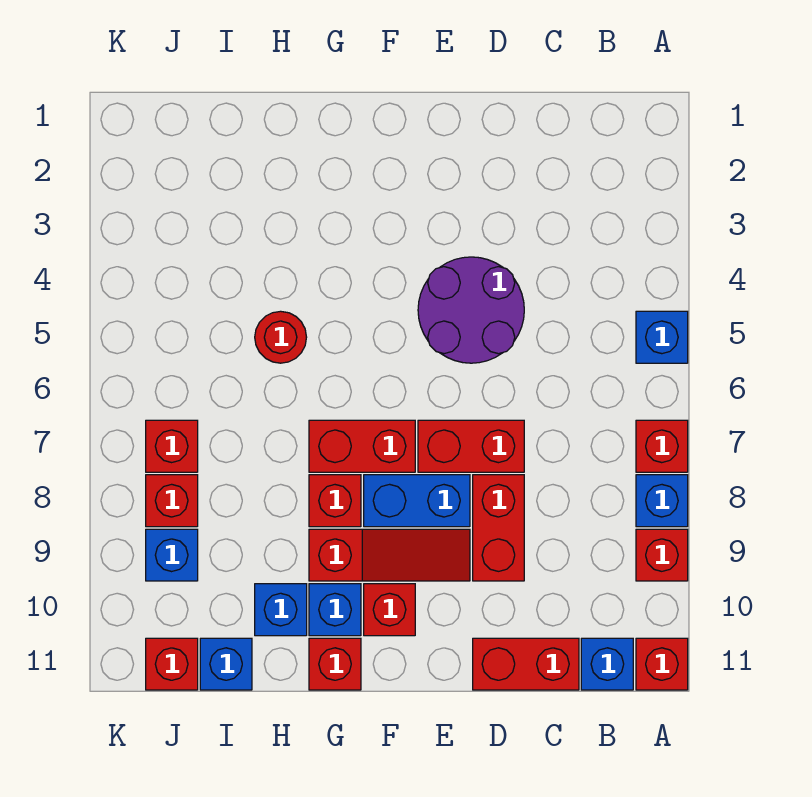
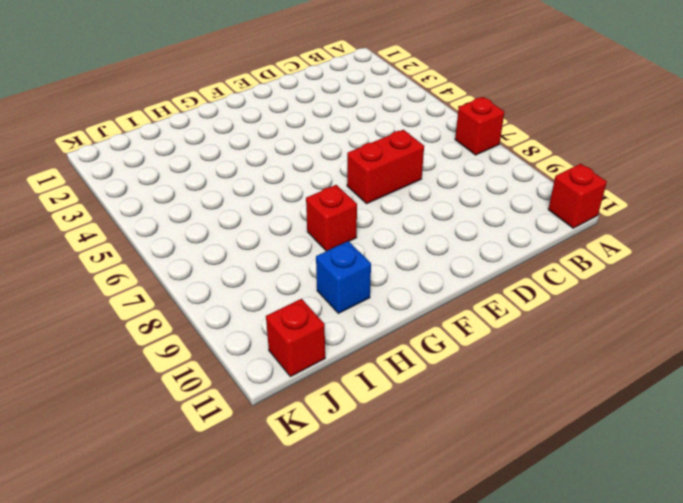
none -> blue brick A5 level 1
none -> blue brick A8 level 1
none -> red brick A9 level 1

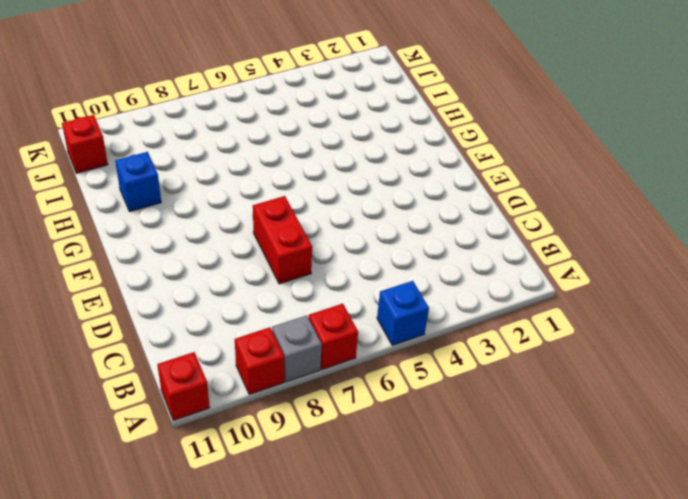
grey brick A8 level 1 -> blue brick A8 level 1
none -> blue brick B11 level 1
none -> red brick C11:D11 level 1
none -> purple round brick D4:E5 level 1

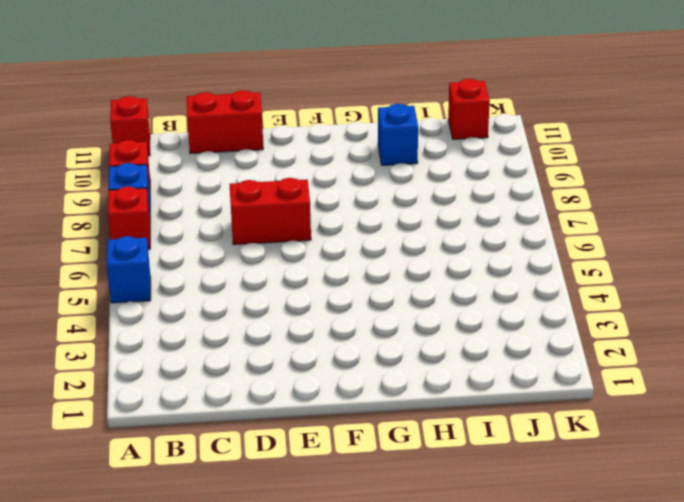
none -> blue brick B11 level 1
none -> purple round brick D4:E5 level 1
none -> red brick D8:D9 level 1

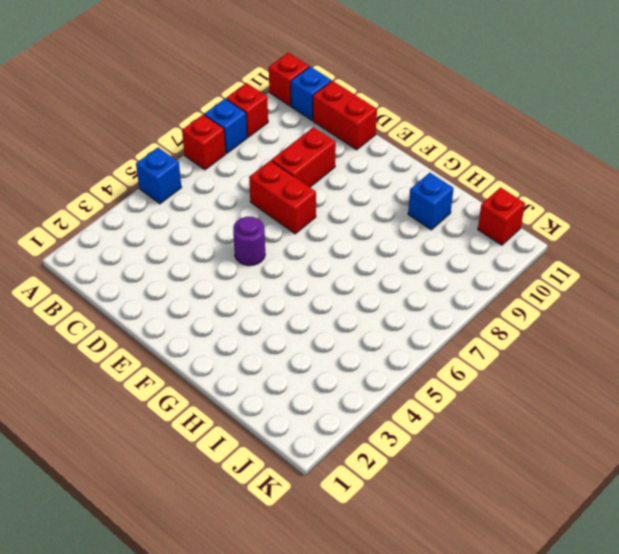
purple round brick E5 level 1 -> purple round brick D4:E5 level 1
none -> blue brick E8:F8 level 1
none -> red slope E9:G9 level 1 top G
none -> red brick F7:G7 level 1

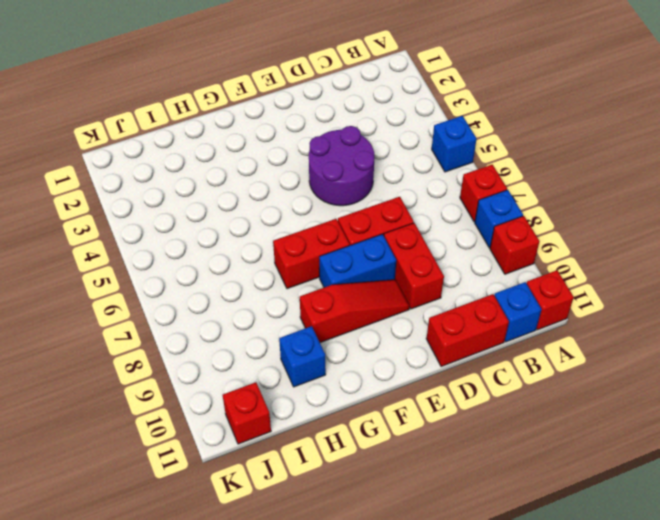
none -> red brick F10 level 1
none -> red brick G8 level 1
none -> blue brick G10 level 1

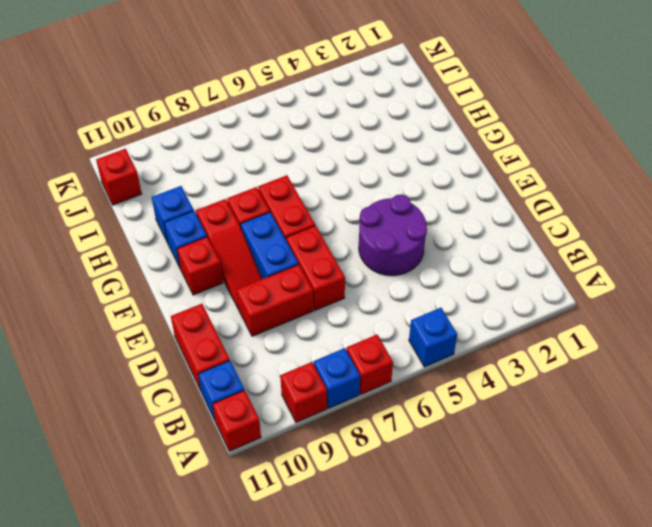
none -> red brick G11 level 1
none -> red round brick H5 level 1
none -> blue brick I11 level 1

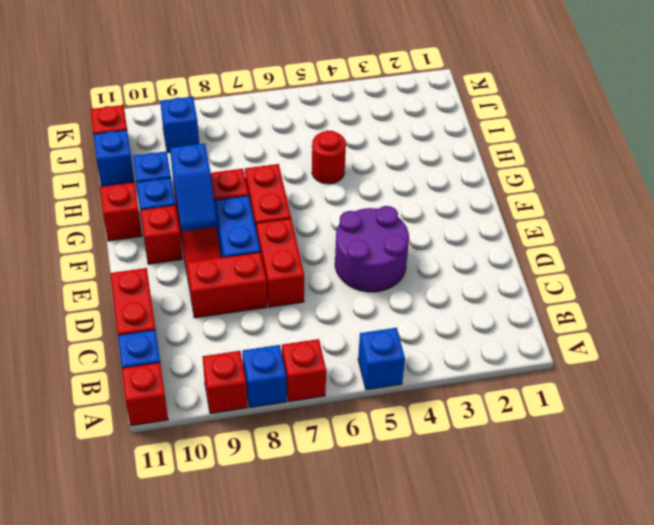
blue slope F9:G9 level 2 top G -> none
none -> red brick J7 level 1
none -> red brick J8 level 1

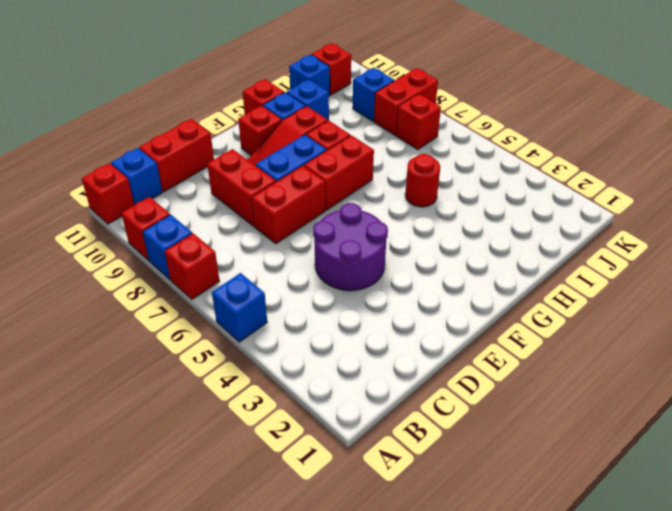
red brick J8:K8 level 1 -> red brick J8 level 1

